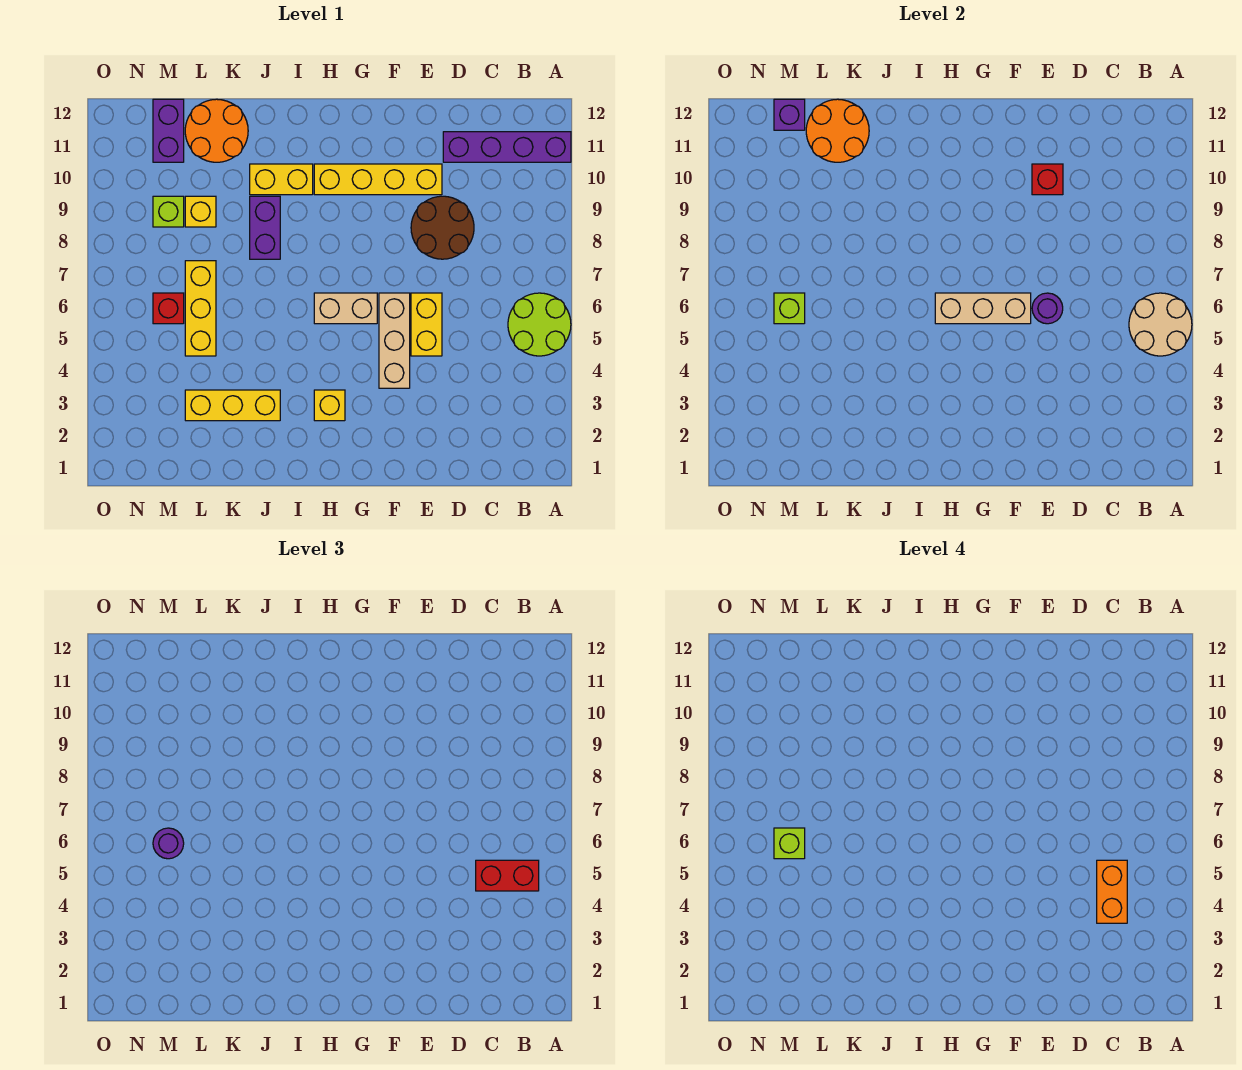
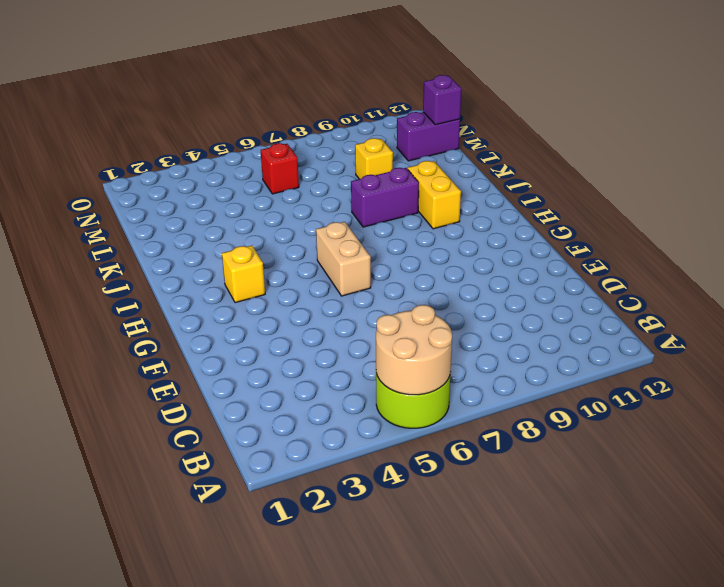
none -> purple brick A11:D11 level 1
none -> brown round brick D8:E9 level 1
none -> yellow brick E5:E6 level 1

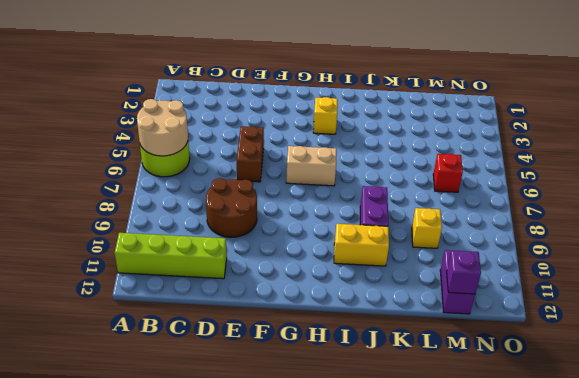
lime brick A11:D11 level 1 -> purple brick A11:D11 level 1
brown brick E5:E6 level 1 -> yellow brick E5:E6 level 1
none -> yellow brick E10:H10 level 1
none -> tan brick F4:F6 level 1
none -> yellow brick J3:L3 level 1

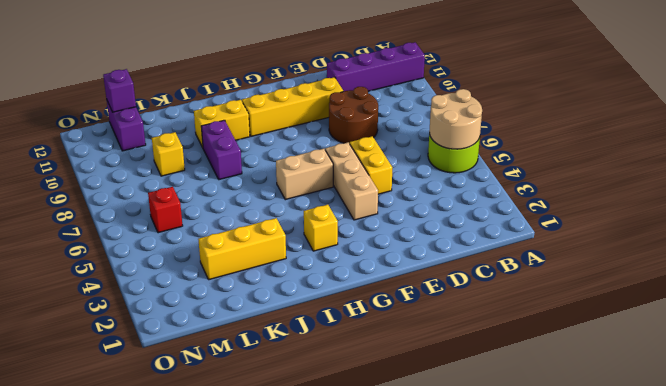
none -> orange round brick K11:L12 level 1
none -> yellow brick L5:L7 level 1
none -> lime brick M9 level 1

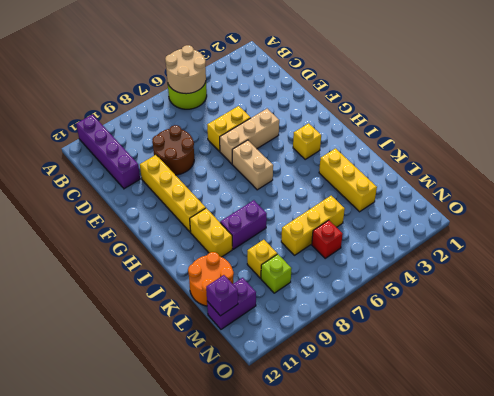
none -> purple round brick E6 level 2
none -> red brick E10 level 2
none -> tan brick F6:H6 level 2

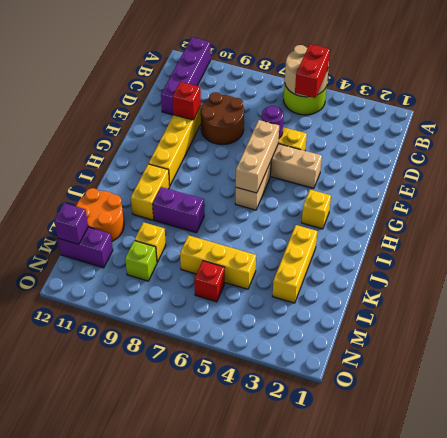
none -> orange round brick K11:L12 level 2
none -> lime brick M6 level 2
none -> purple round brick M6 level 3

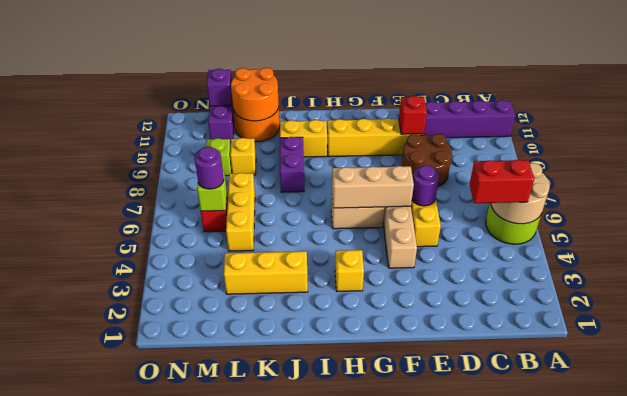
none -> orange brick C4:C5 level 4
none -> lime brick M6 level 4

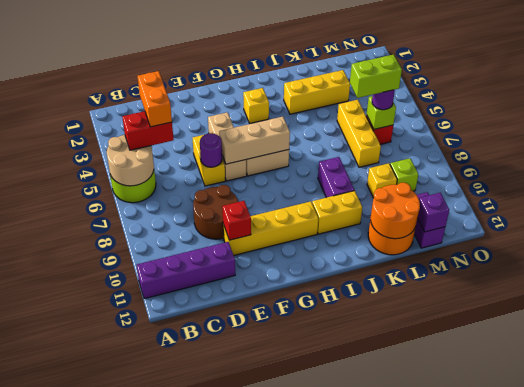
lime brick L6:M6 level 4 -> lime brick M6 level 4

